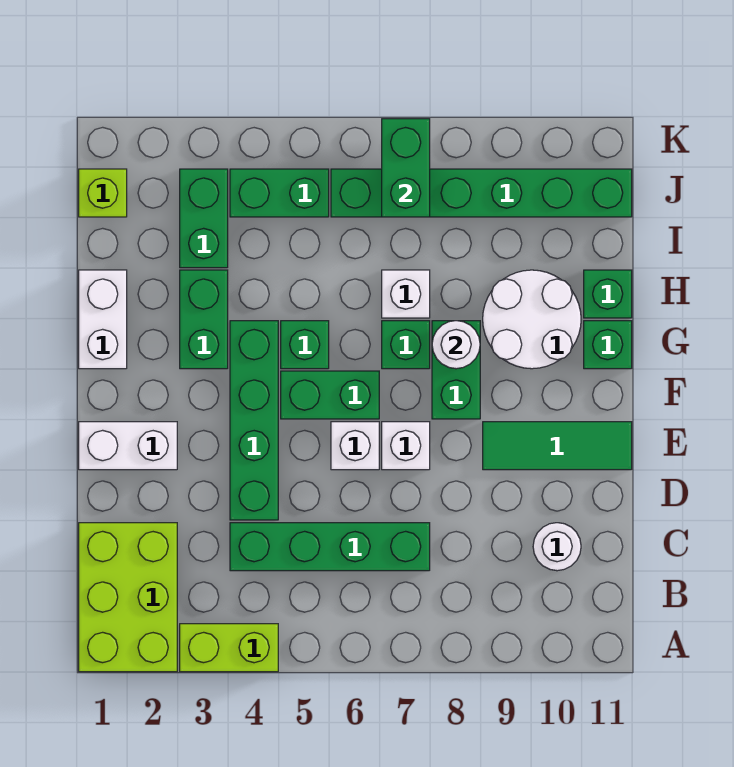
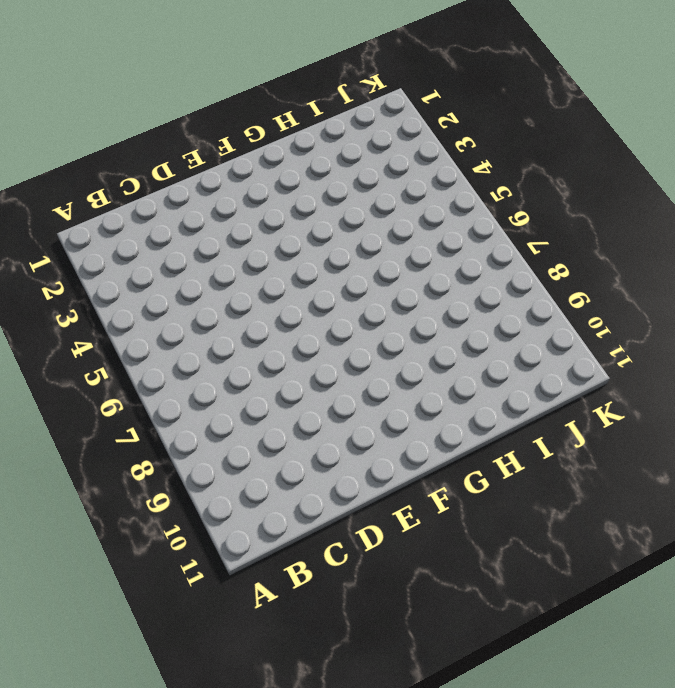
none -> lime brick A1:C2 level 1
none -> lime brick A3:A4 level 1
none -> green brick C4:C7 level 1

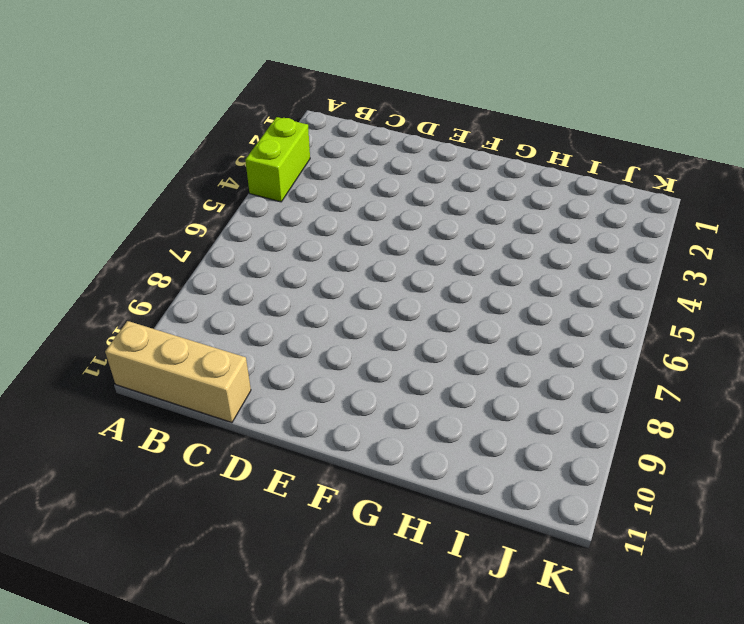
tan brick A11:C11 level 1 -> none
none -> lime brick A1:C2 level 1
none -> green brick C4:C7 level 1
none -> white round brick C10 level 1

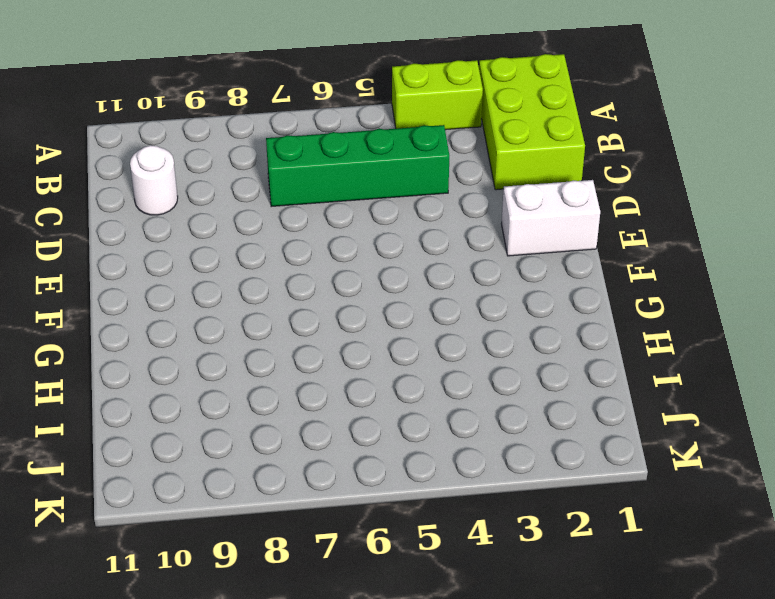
none -> green brick D4:G4 level 1
none -> white brick E6 level 1
none -> white brick E7 level 1

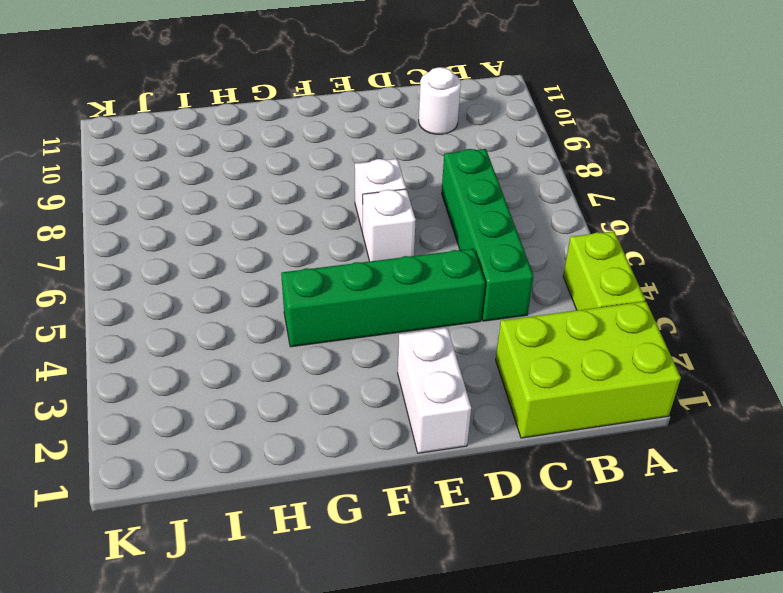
none -> green tile E9:E11 level 1
none -> green brick F5:F6 level 1
none -> green brick F8:G8 level 1

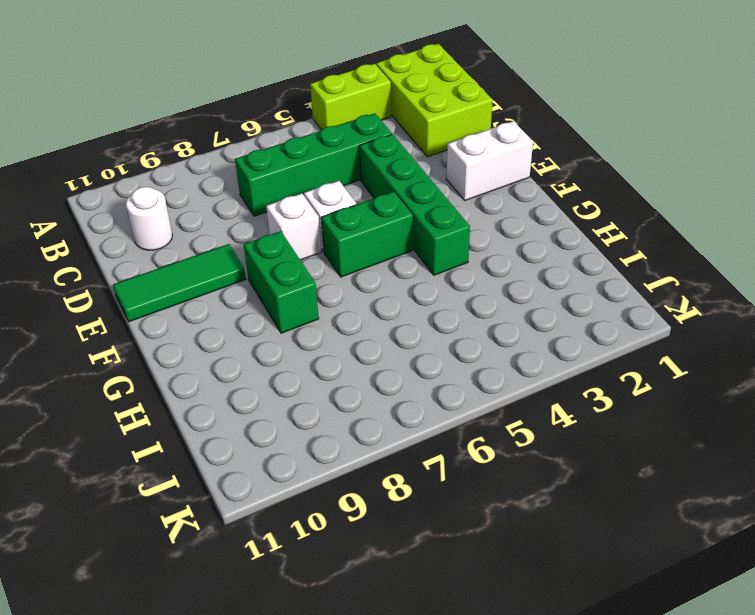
none -> white brick G1:H1 level 1
none -> green brick G3:H3 level 1
none -> green brick G5 level 1

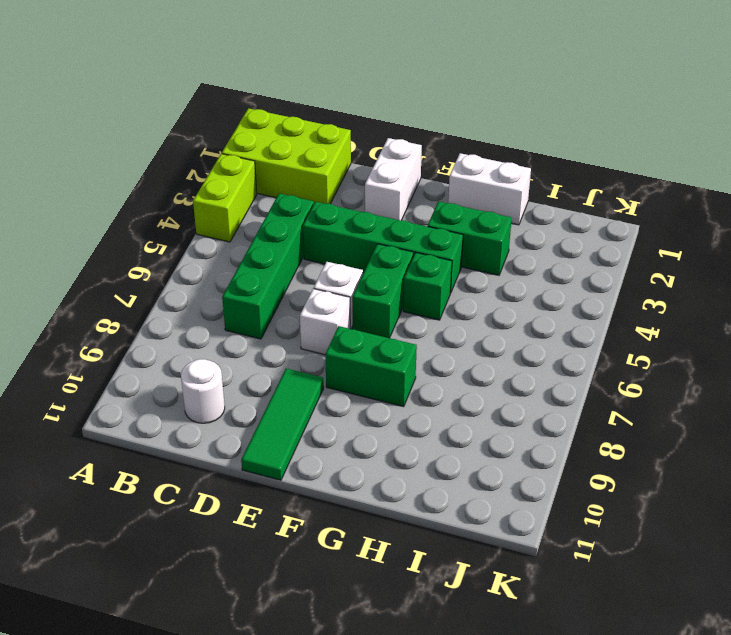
none -> green brick G7 level 1
none -> white round brick G9:H10 level 1
none -> green brick G11 level 1

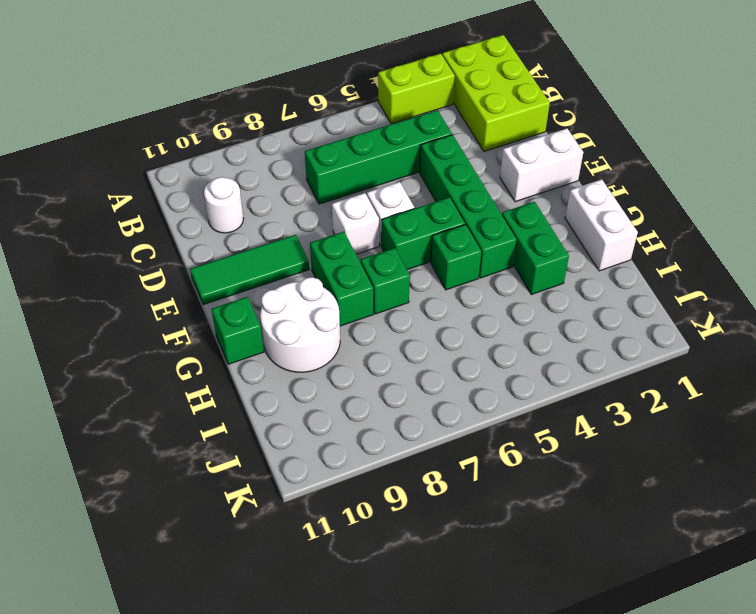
none -> white brick H7 level 1
none -> green brick H11 level 1
none -> green brick I3:J3 level 1

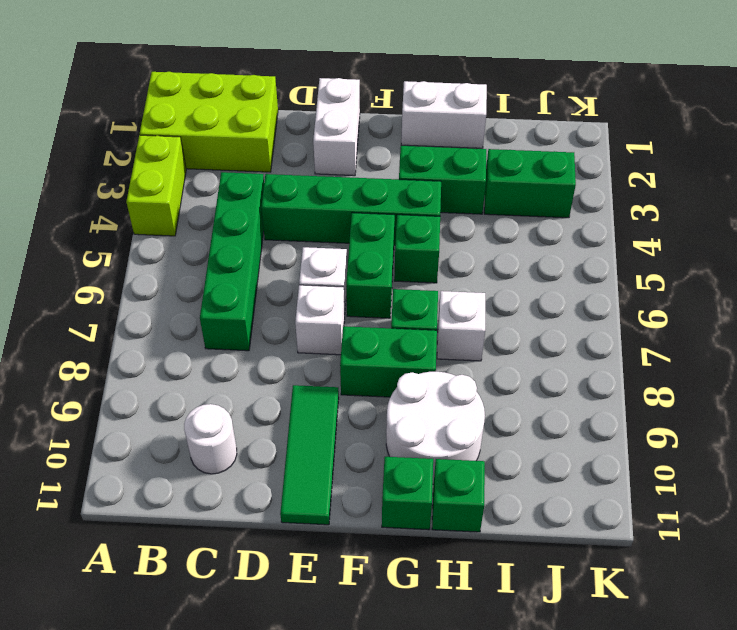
none -> lime brick J1 level 1
none -> green brick J4:J5 level 1
none -> green brick J6:J11 level 1

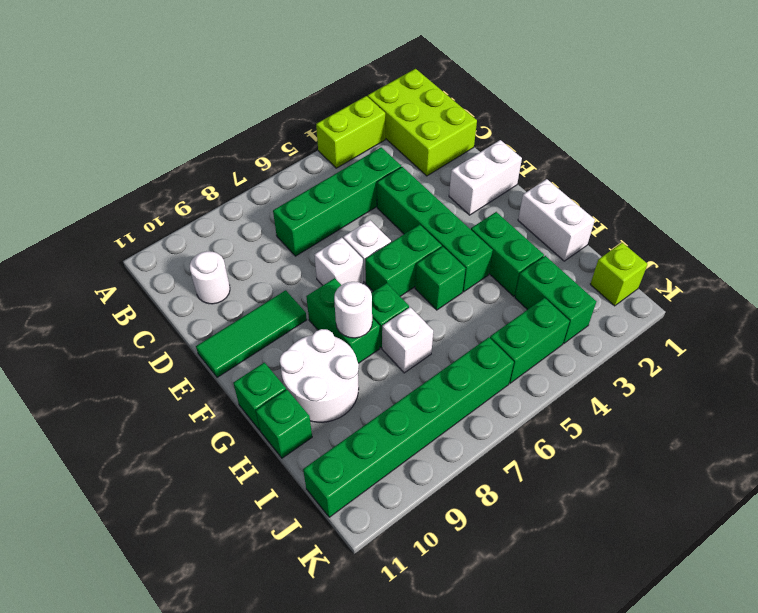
none -> green brick J7:K7 level 2

